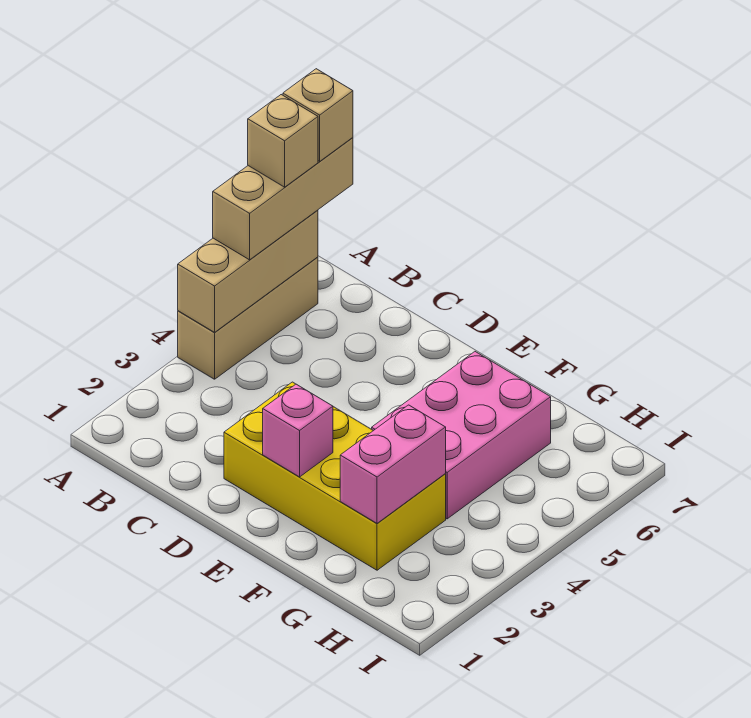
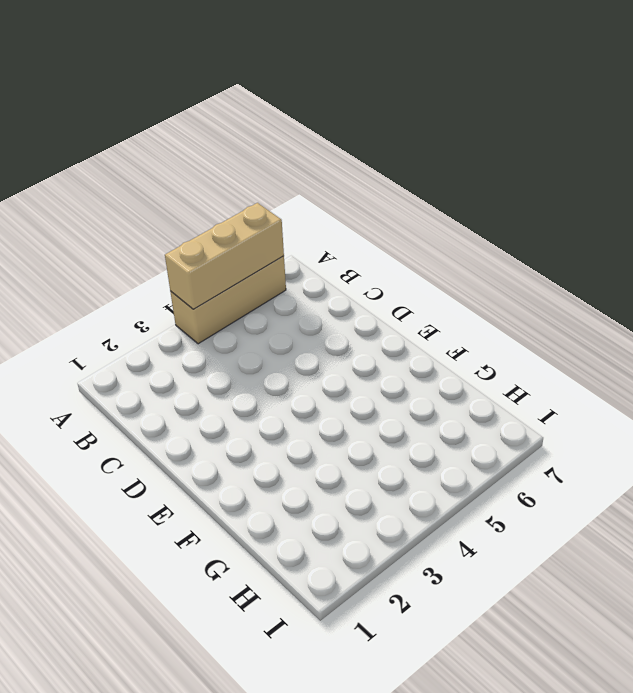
none -> yellow brick D2:G3 level 1
none -> pink brick F4:G6 level 1

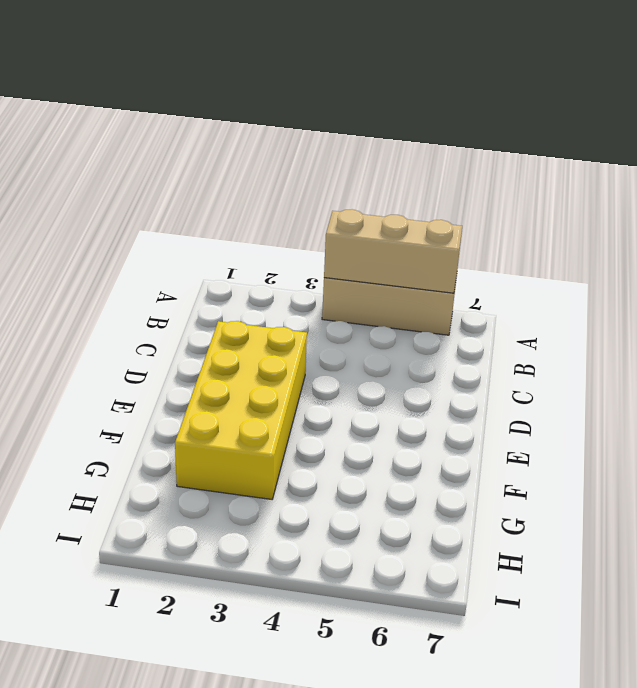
none -> pink brick F4:G6 level 1
none -> pink brick E2 level 2

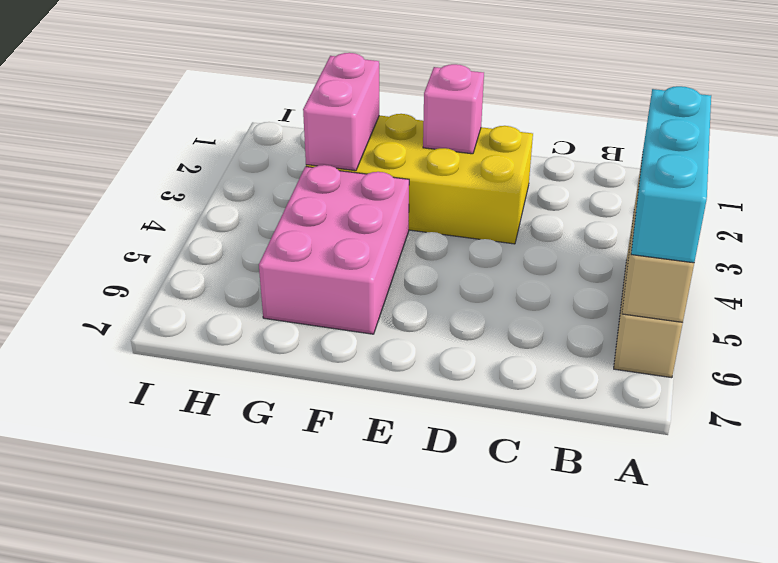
cyan brick A4:A6 level 3 -> tan brick A5:A7 level 3
none -> tan brick A6 level 4
none -> tan brick A7 level 4

